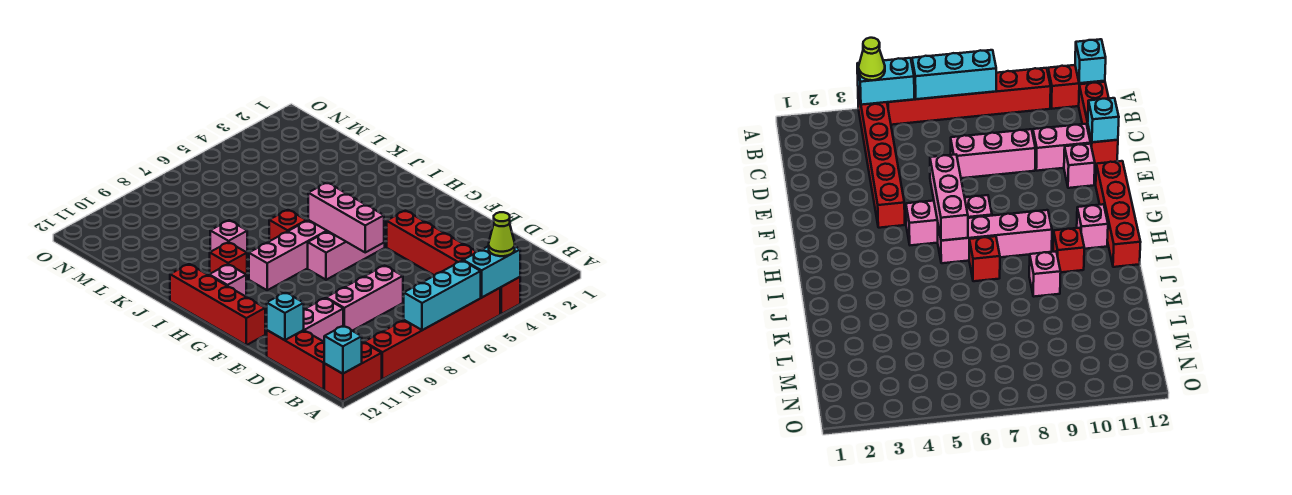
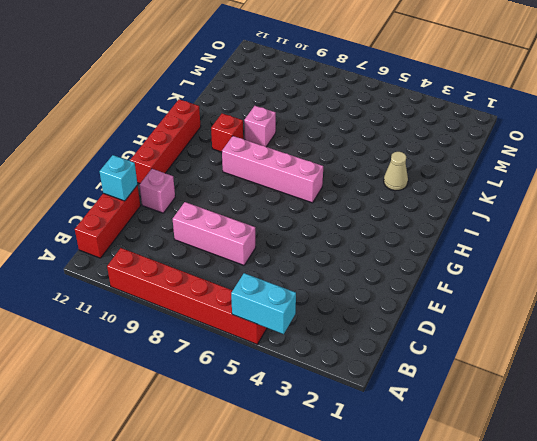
tan cone J3 level 1 -> none
none -> red brick A4:F4 level 1
none -> red brick A11:A12 level 1
none -> pink brick D10:D11 level 1

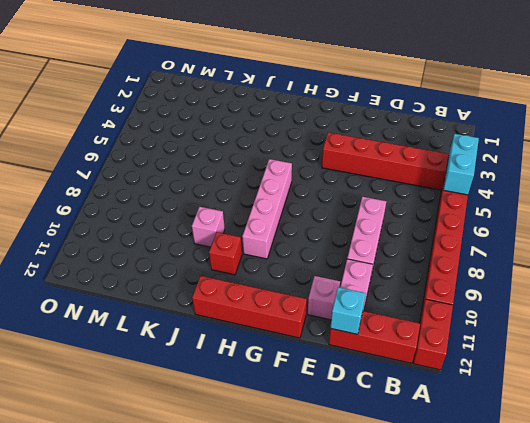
none -> pink brick G5:G7 level 1
none -> pink brick H11 level 1
none -> red brick I7 level 1

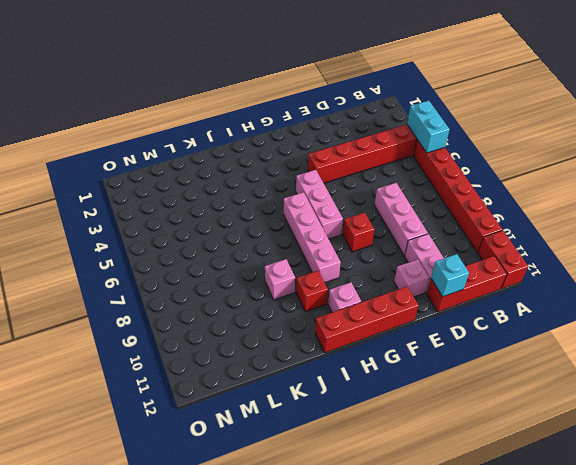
red brick F8 level 1 -> red brick I7 level 1
none -> cyan brick A6:A8 level 2
none -> cyan brick A12 level 2
none -> pink brick F6:H6 level 2

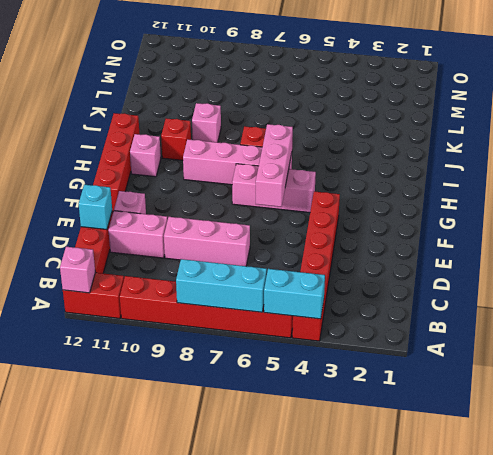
pink brick A12 level 2 -> cyan brick A12 level 2
none -> lime cone A4 level 3

